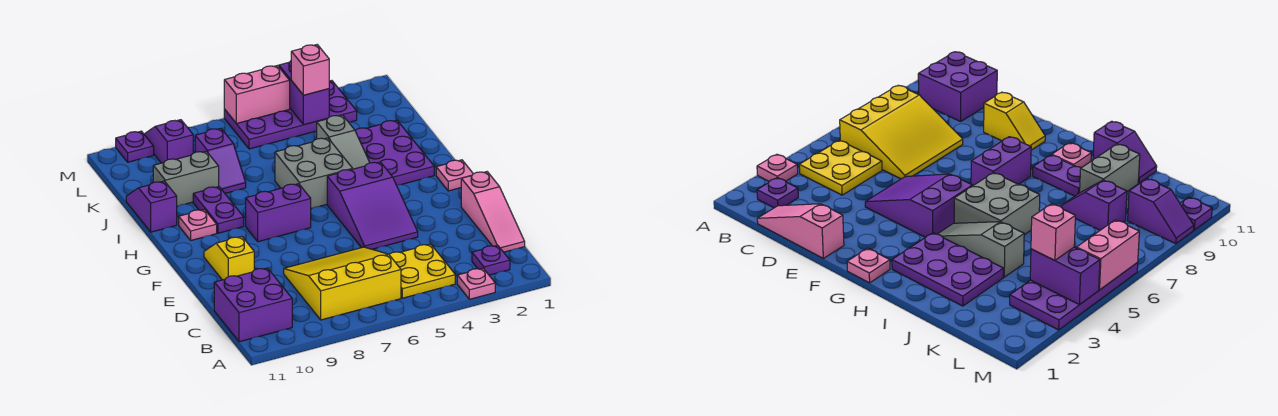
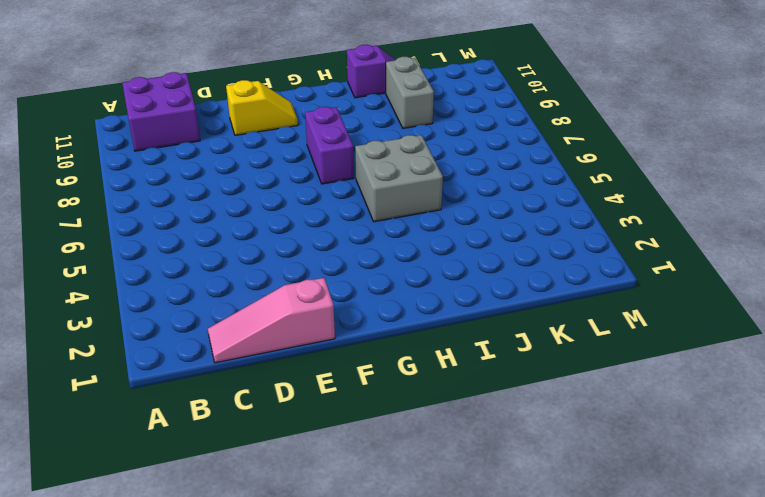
none -> pink plate A3 level 1
none -> purple plate B2 level 1
none -> yellow plate B4:C5 level 1

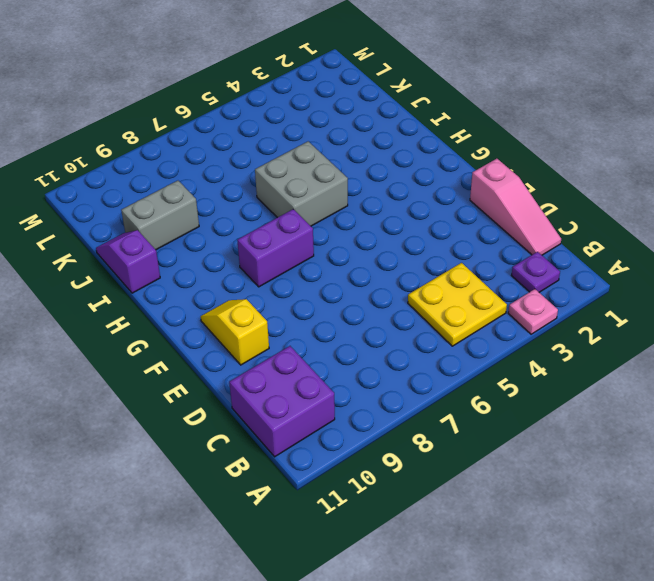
none -> yellow slope B6:D8 level 1 top B
none -> purple slope E4:G5 level 1 top G
none -> pink plate G1 level 1

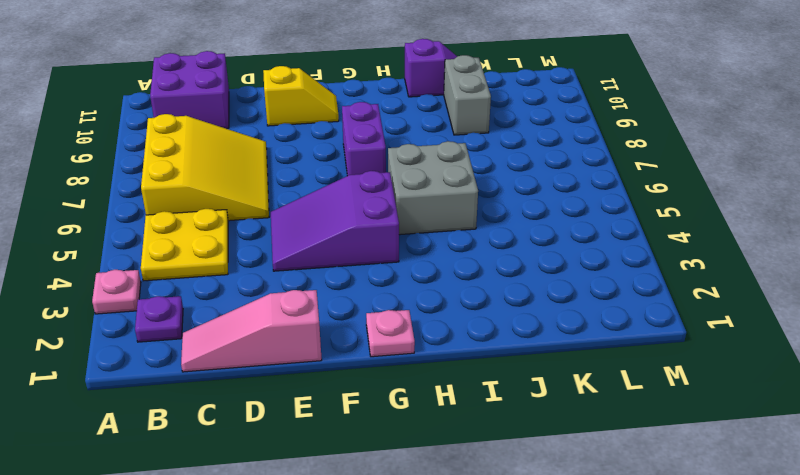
none -> purple plate H2:J3 level 1
none -> grey slope H4:J4 level 1 top J
none -> purple plate H9:I9 level 1

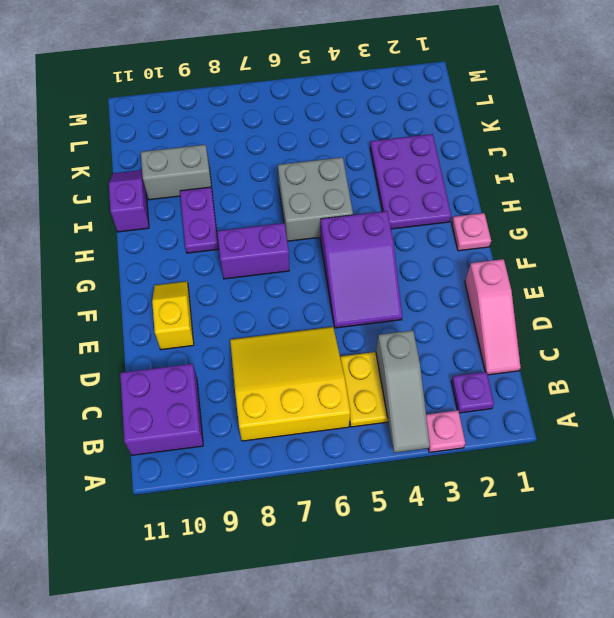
grey slope A4:C4 level 2 top C -> grey slope H4:J4 level 1 top J
none -> pink plate H10 level 1
none -> purple slope J8:K8 level 1 top K
none -> purple plate L3:M6 level 1

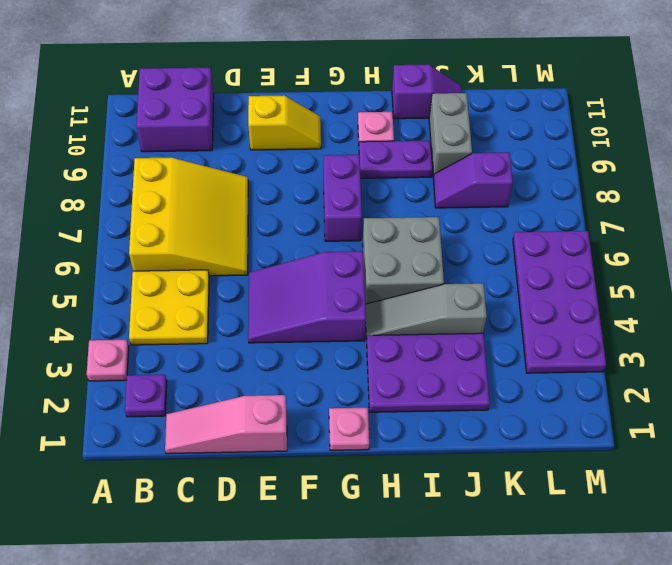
none -> purple slope L9:M9 level 1 top L
none -> purple plate M10 level 1
none -> purple brick L4:M4 level 2

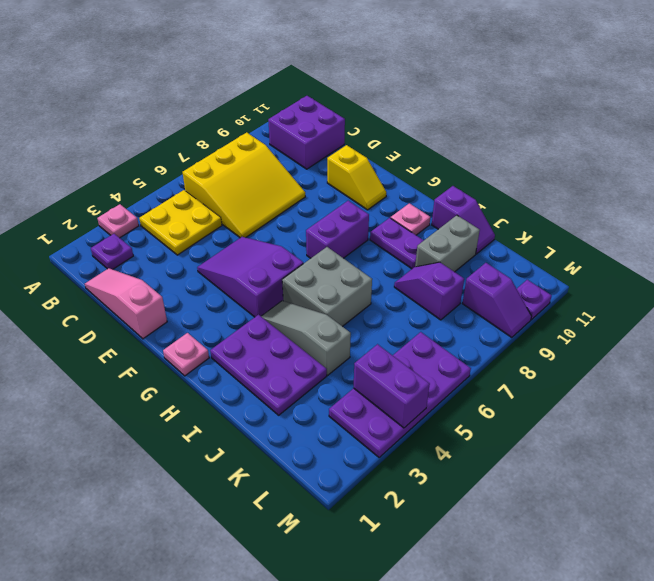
none -> pink brick M5:M6 level 2
none -> pink brick L4 level 3

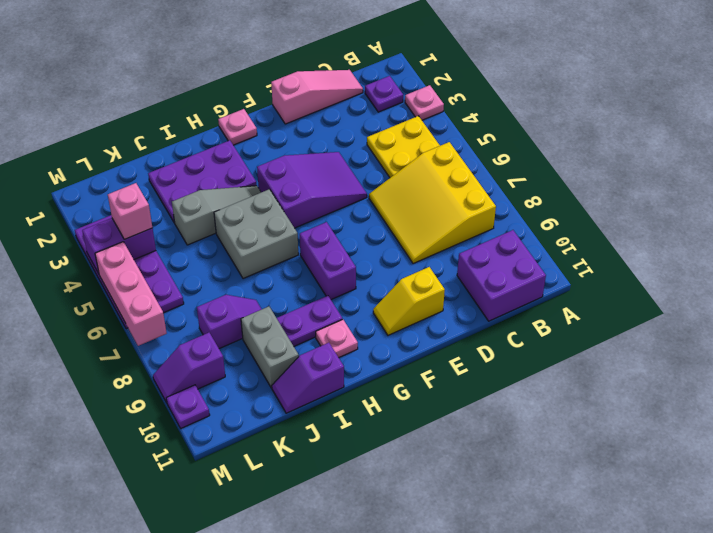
pink brick M5:M7 level 2 -> pink brick M5:M6 level 2

